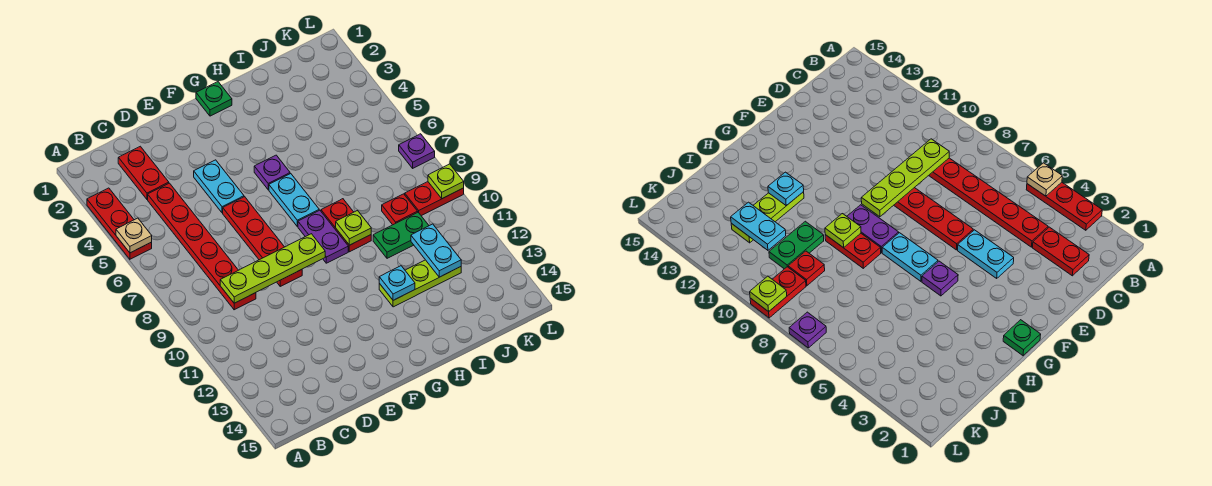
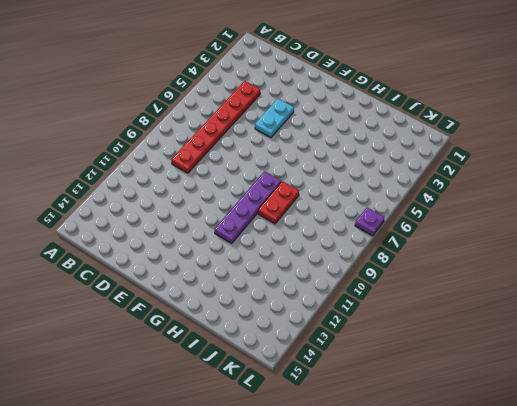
purple plate G8:G11 level 1 -> purple plate G8:G9 level 1
none -> red plate A3:A5 level 1
none -> red plate C2:C3 level 1
none -> red plate E6:E9 level 1

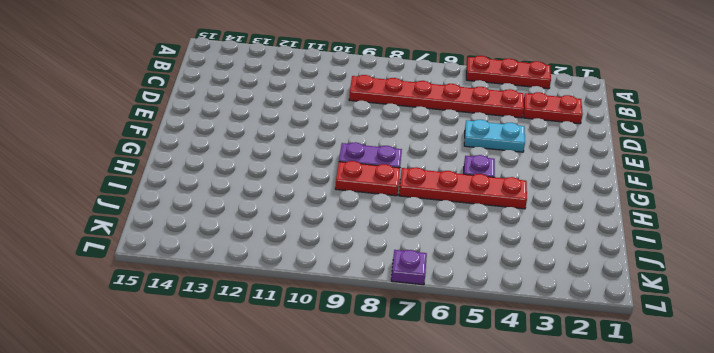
red plate H4:H7 level 1 -> red plate E6:E9 level 1
none -> green plate G1 level 1
none -> cyan plate G6:G7 level 1
none -> lime plate H12:J12 level 1

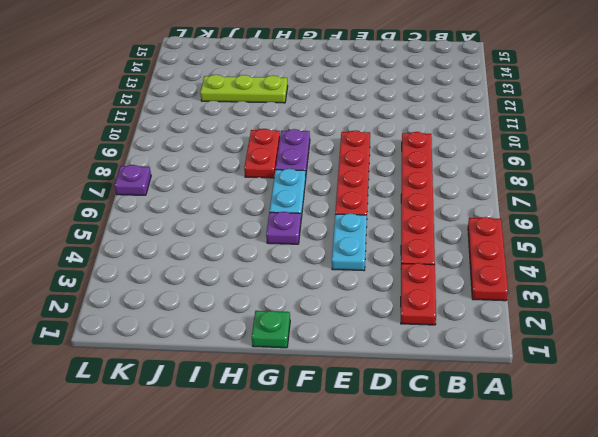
none -> green plate I10:J10 level 1
none -> red plate J9 level 1
none -> red plate K9:L9 level 1

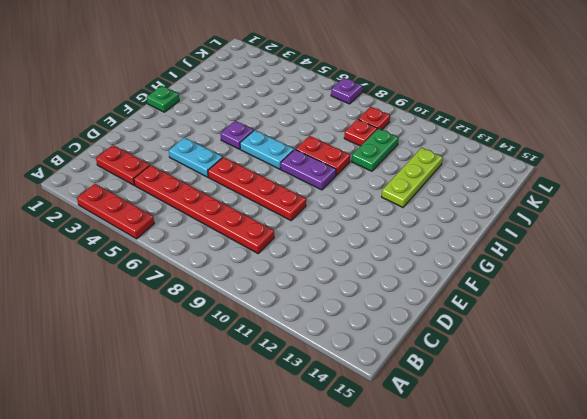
red plate K9 level 1 -> red plate K9:L9 level 1
none -> tan plate A5 level 2
none -> lime plate C9:F9 level 2
none -> lime plate H9 level 2

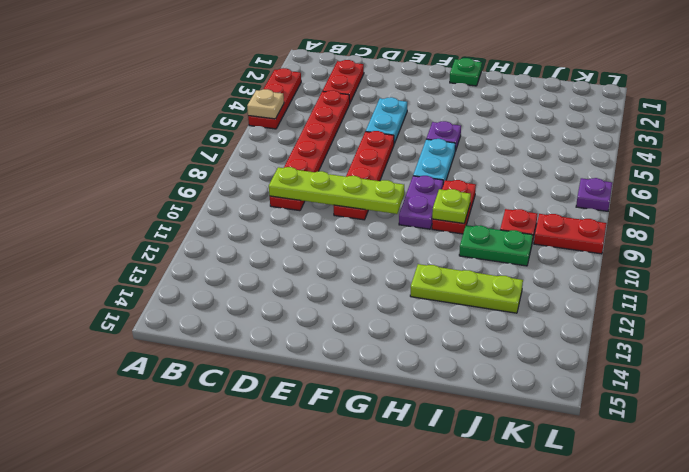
none -> cyan plate H12 level 2
none -> cyan plate J11:J12 level 2
none -> lime plate L9 level 2

